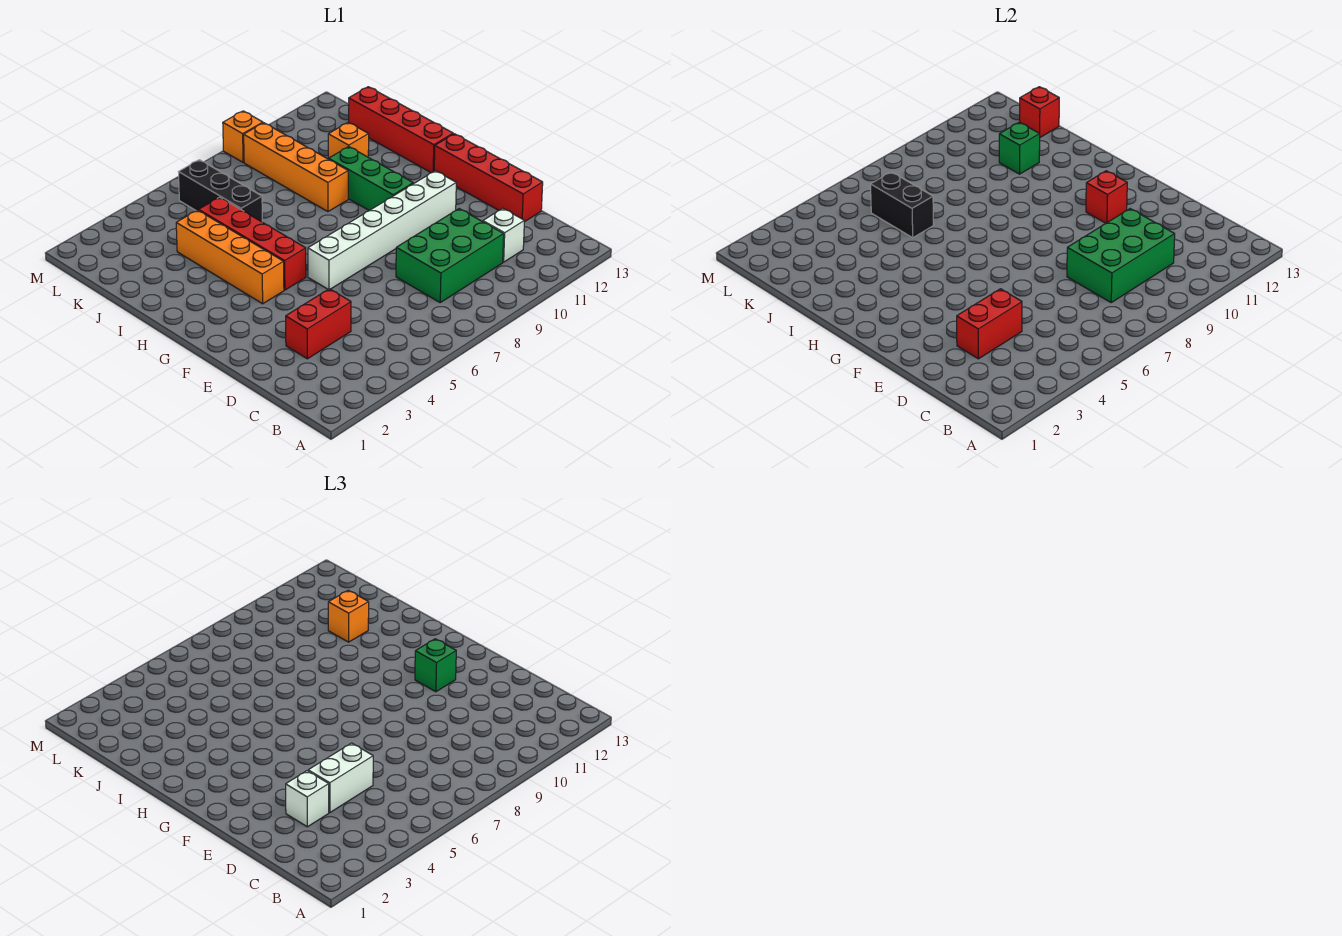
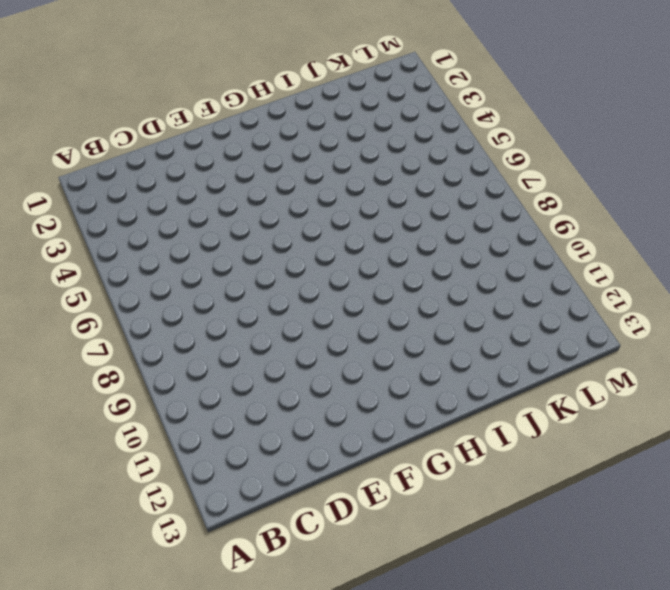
none -> green brick C8:D10 level 1
none -> white brick C11 level 1
none -> red brick D3:D4 level 1

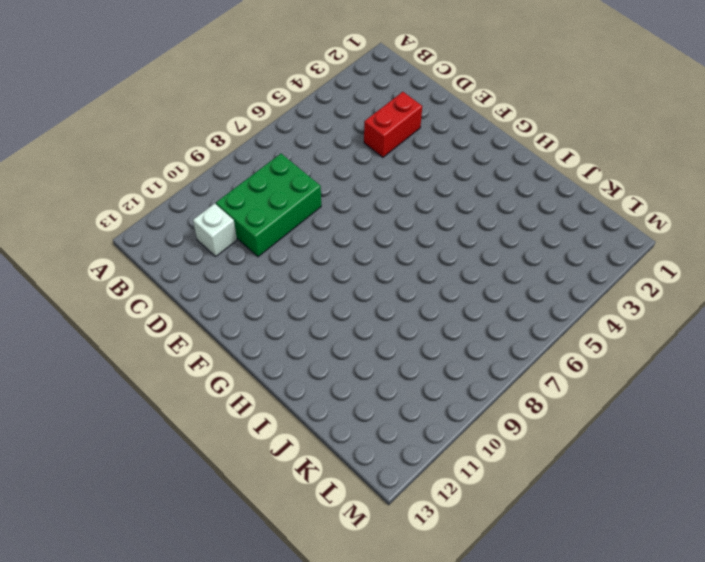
none -> red brick D13:G13 level 1
none -> white brick F6:F11 level 1
none -> orange brick G4:J4 level 1

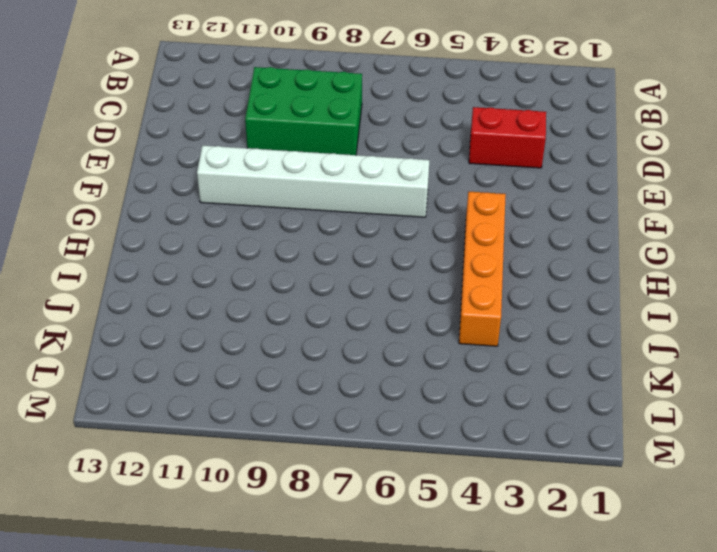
none -> white brick C11 level 1
none -> red brick D13:G13 level 1
none -> red brick G5:J5 level 1

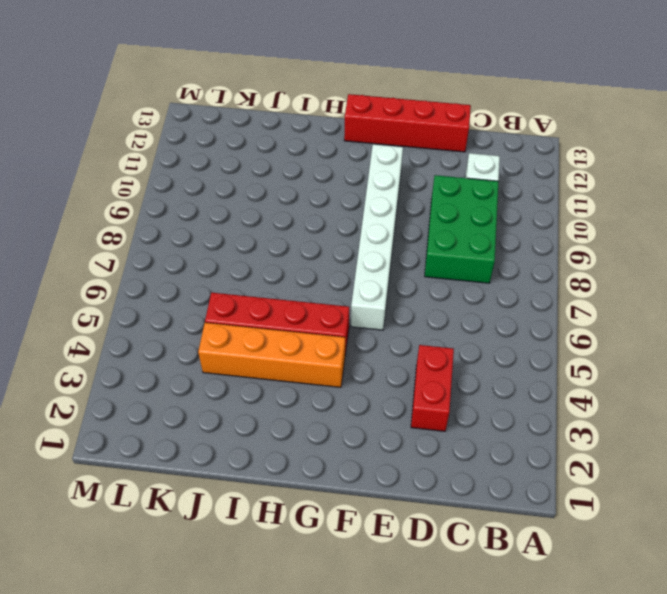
none -> green brick G10:I10 level 1
none -> red brick H13:K13 level 1
none -> orange brick I9:L9 level 1

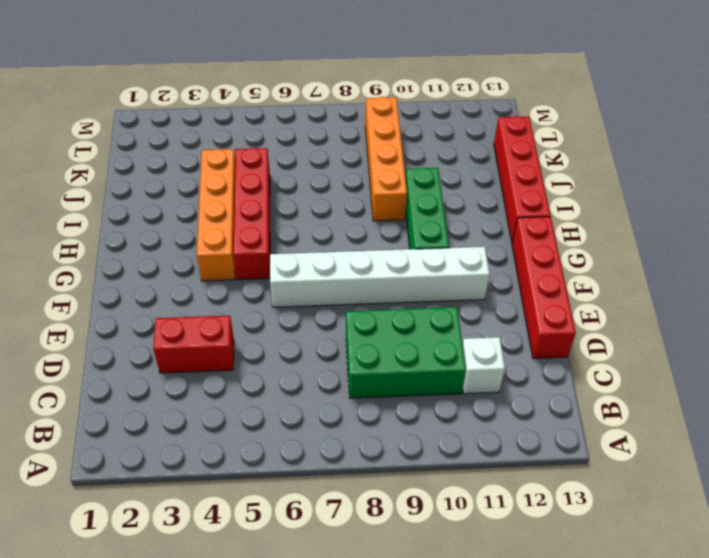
none -> black brick J6:L6 level 1
none -> orange brick J11 level 1
none -> orange brick M9 level 1

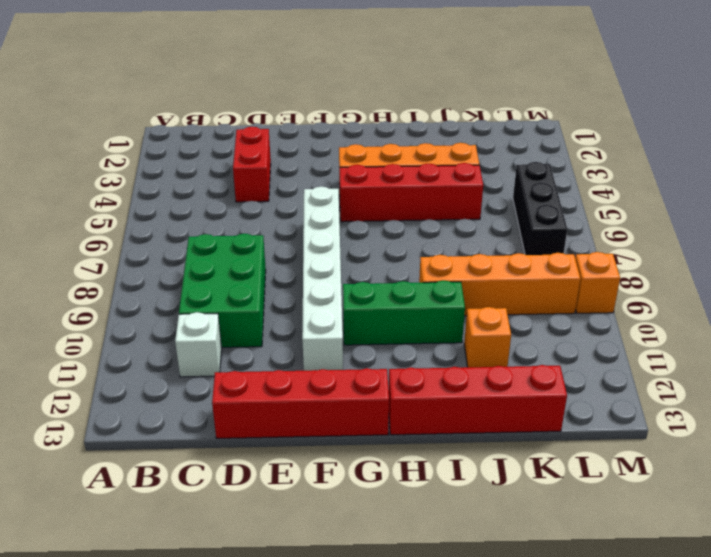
black brick L5:L7 level 1 -> black brick J6:L6 level 1
none -> green brick C8:D10 level 2
none -> red brick D3:D4 level 2
none -> red brick F11 level 2

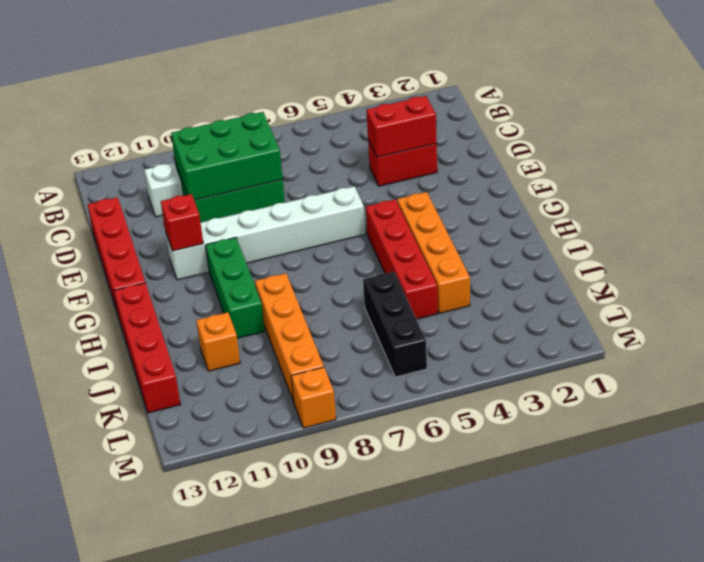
none -> black brick J6:K6 level 2
none -> green brick J11 level 2
none -> red brick K13 level 2

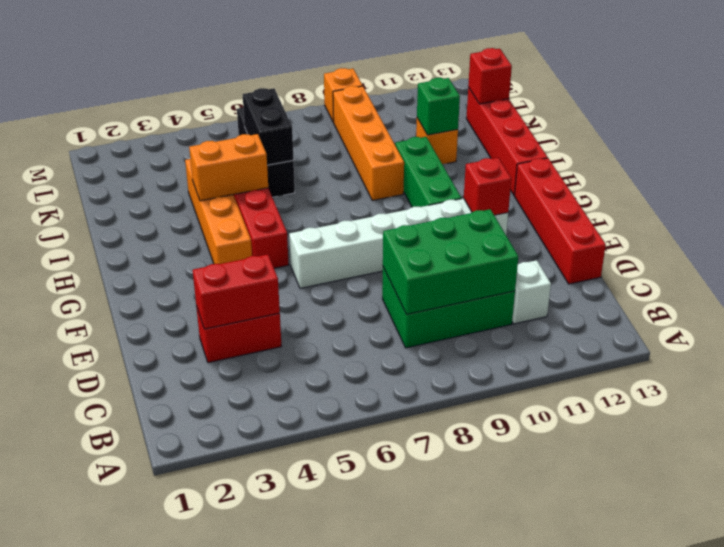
orange brick I4:I5 level 2 -> none
none -> white brick D3 level 3
none -> white brick D4:D5 level 3
none -> green brick F11 level 3

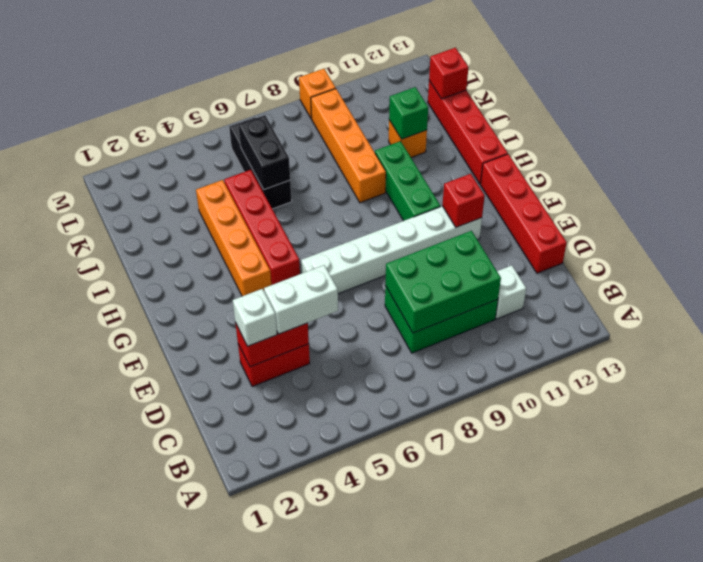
none -> green brick F11 level 3
none -> orange brick J11 level 3

